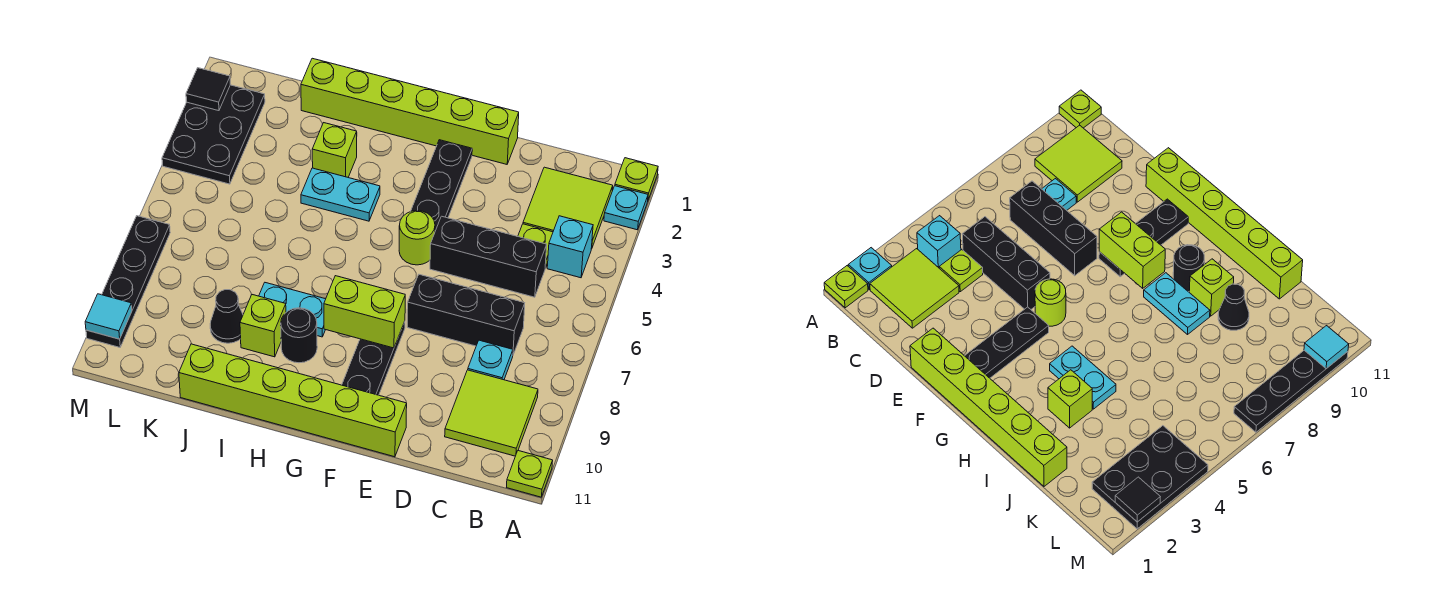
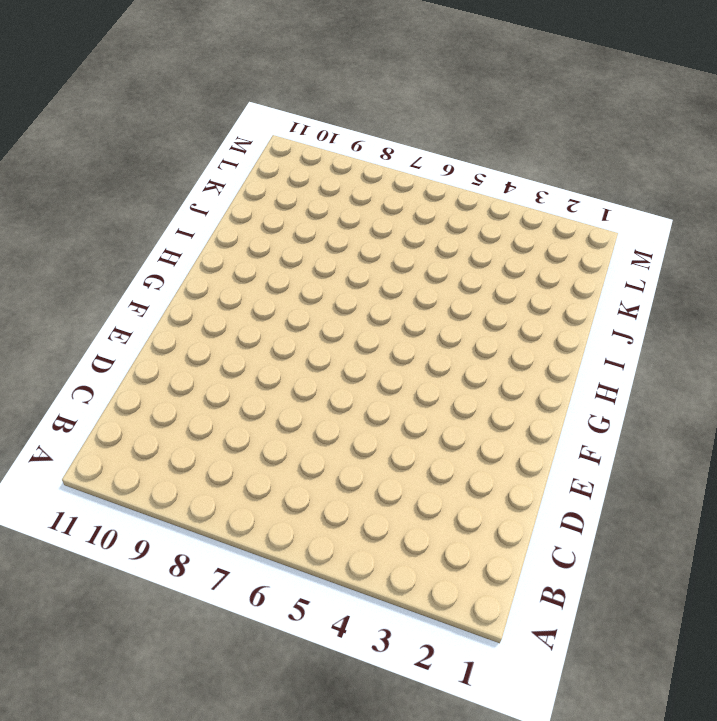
none -> lime plate A1 level 1
none -> cyan plate A2 level 1
none -> lime plate A11 level 1

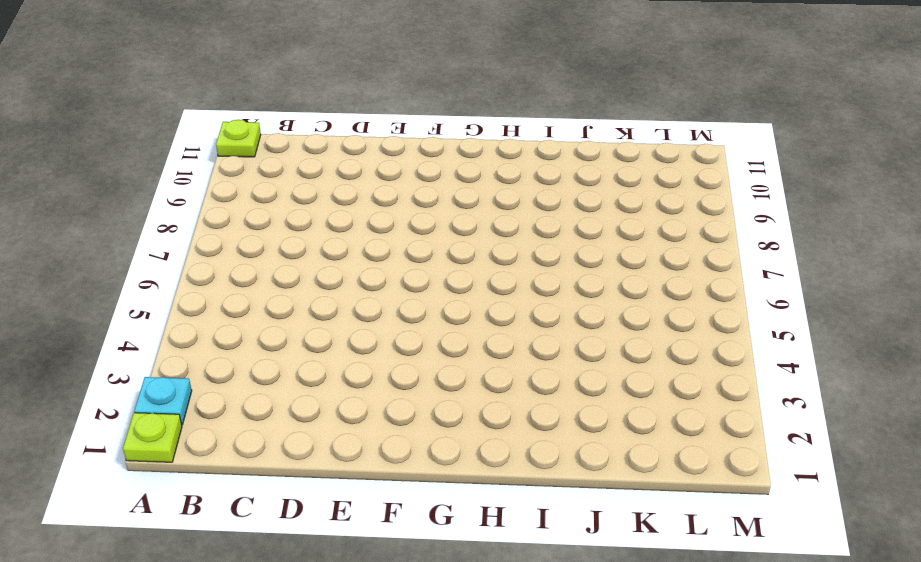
none -> lime tile B2:C3 level 1
none -> cyan brick B4 level 1
none -> lime tile B9:C10 level 1

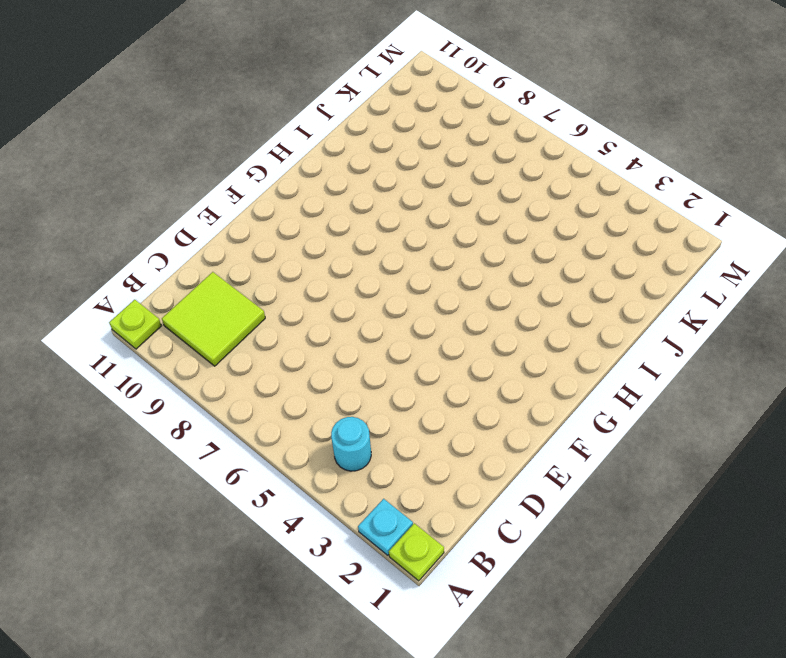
cyan round brick B4 level 1 -> cyan brick B4 level 1
none -> lime tile B2:C3 level 1
none -> lime plate C4 level 1
none -> black brick C5:E5 level 1

